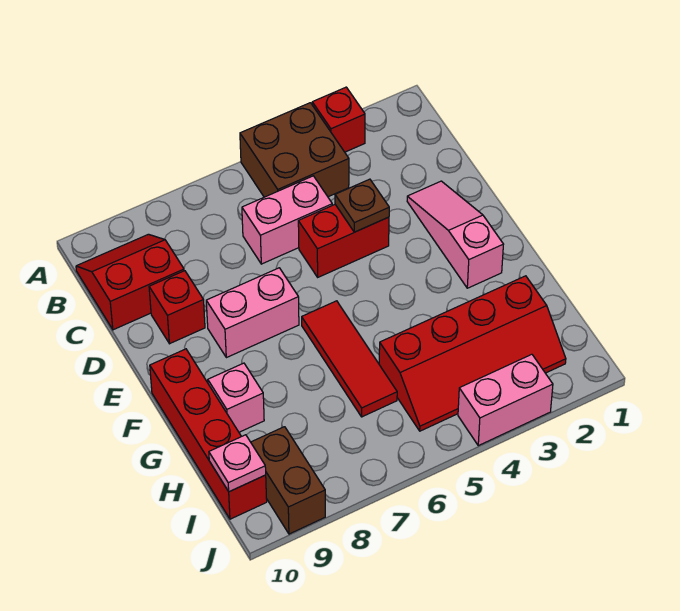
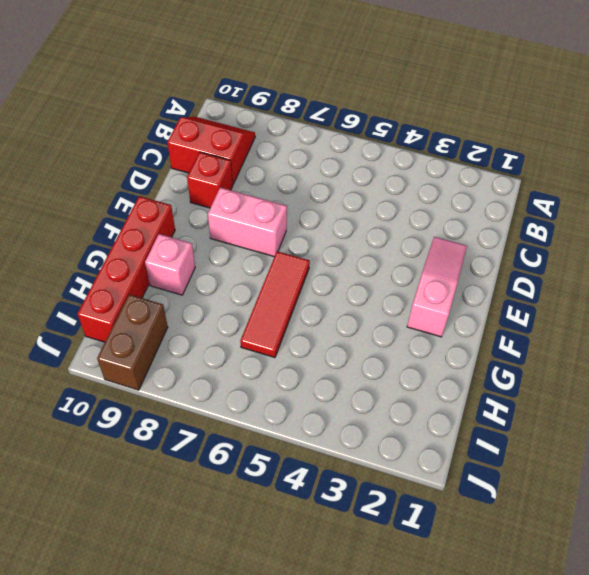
none -> red brick A3 level 1
none -> brown brick A4:B5 level 1
none -> pink brick C5:C6 level 1

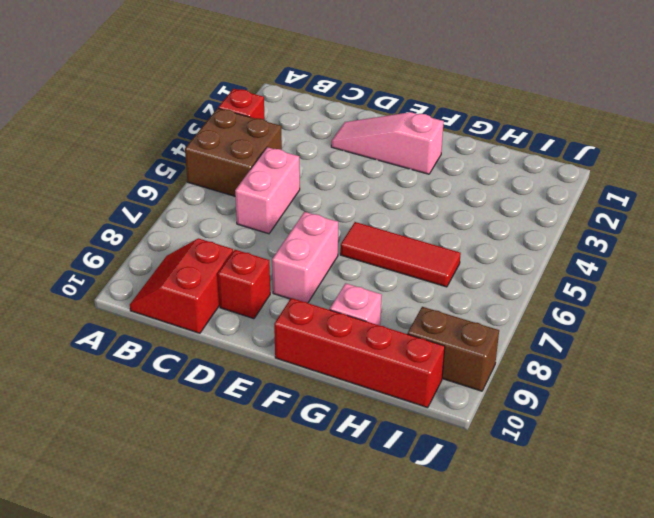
none -> red brick D4:D5 level 1
none -> red slope H2:I5 level 1 top H
none -> pink brick J3:J4 level 1

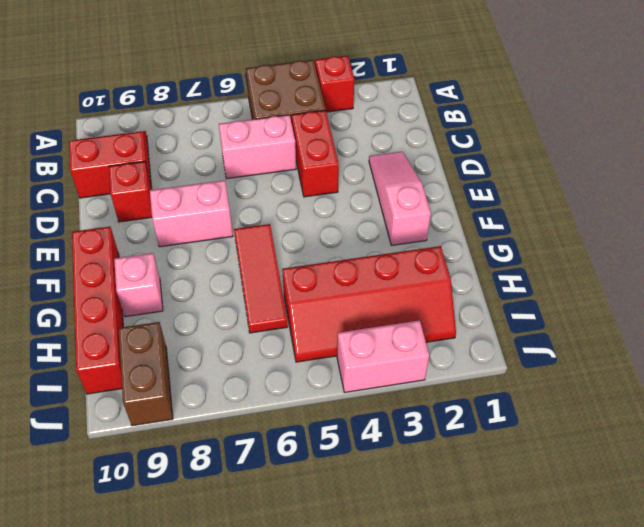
red brick C4:D4 level 1 -> red brick D4:D5 level 1
none -> brown plate D4 level 2
none -> pink plate I10 level 2

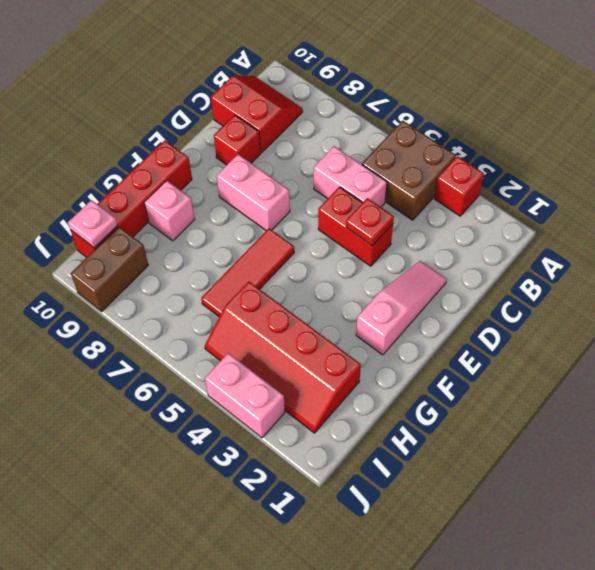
red plate D4 level 2 -> brown plate D4 level 2

